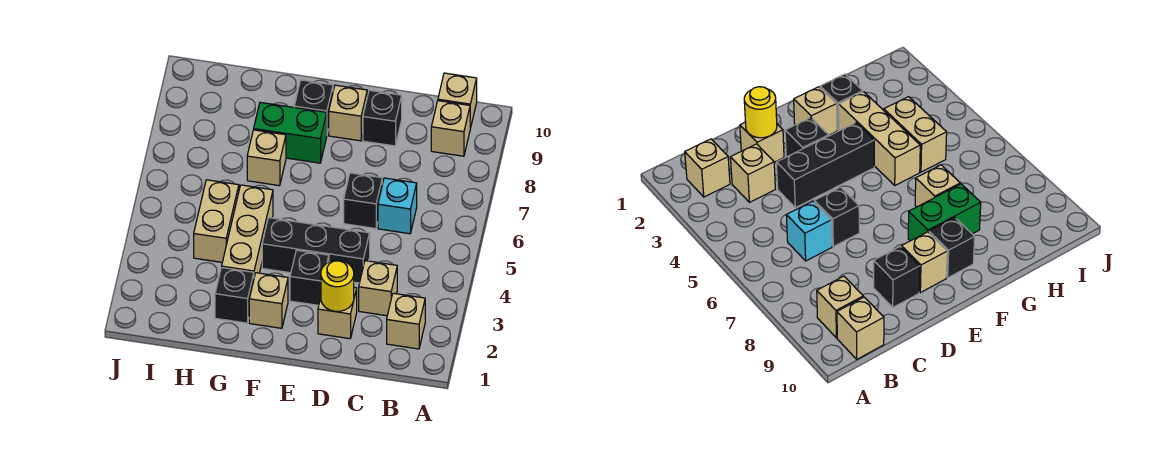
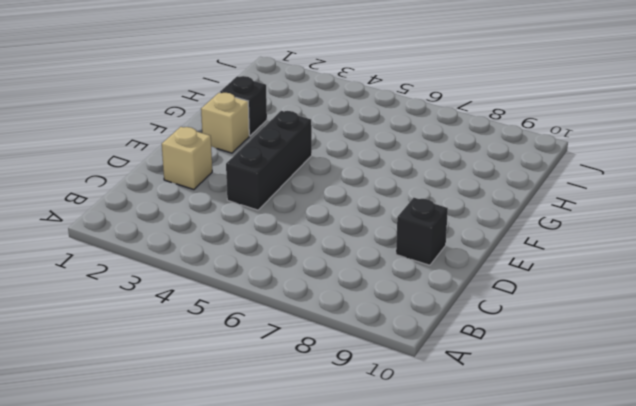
none -> tan brick B2 level 1
none -> tan brick B9 level 1
none -> tan brick B10 level 1

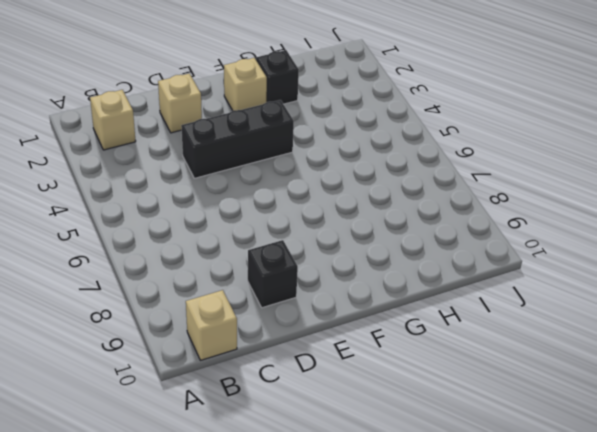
none -> tan brick B9 level 1
none -> tan brick C3 level 1
none -> cyan brick C6 level 1

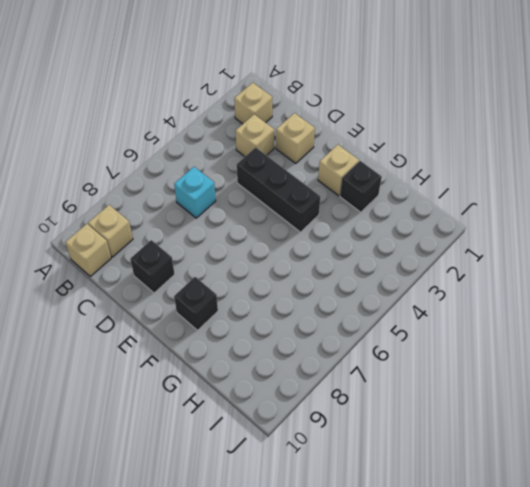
none -> black brick D6 level 1
none -> black brick E3 level 1
none -> tan brick E9 level 1

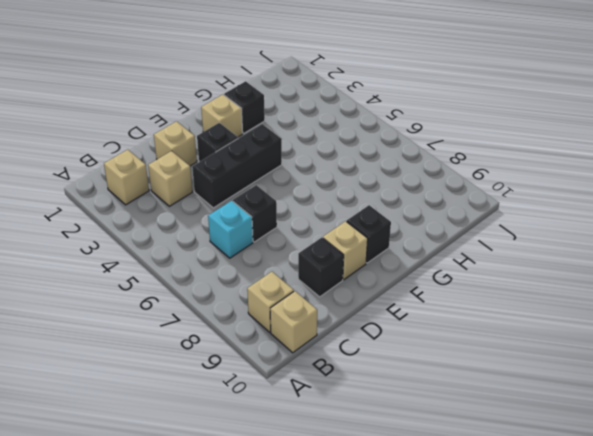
none -> green brick F8:G8 level 1
none -> tan brick G3:G5 level 1
none -> tan brick G7 level 1

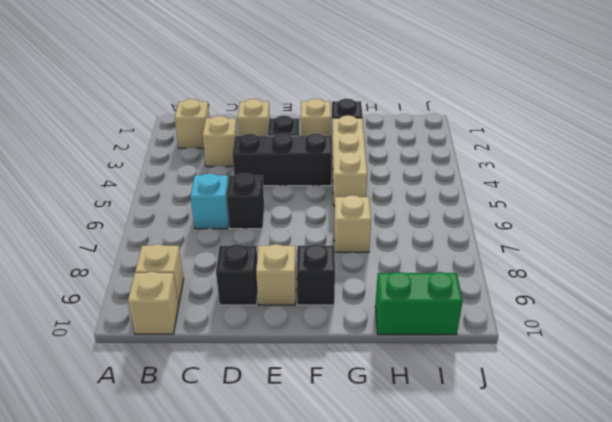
green brick H10:I10 level 1 -> green brick F8:G8 level 1
none -> tan brick H4:H5 level 1
none -> yellow round brick D2 level 2

